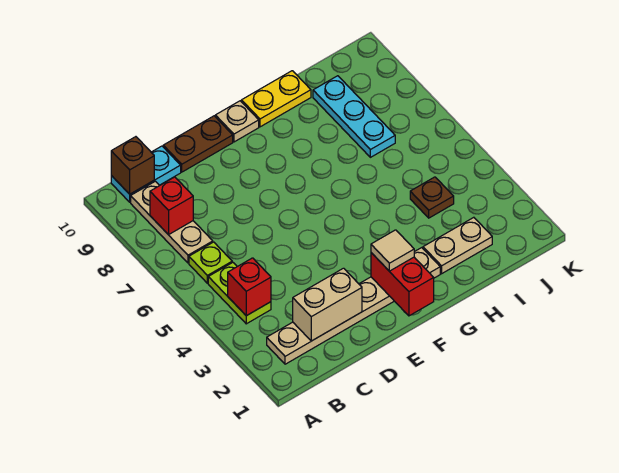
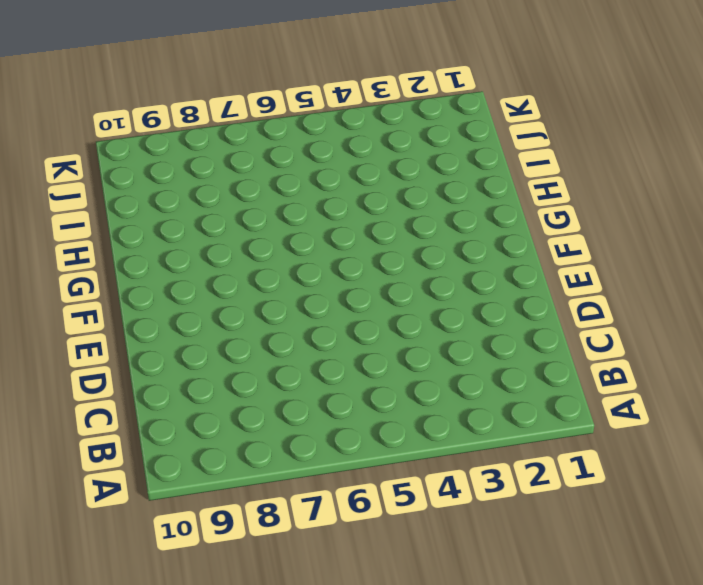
none -> tan plate B2:G2 level 1
none -> lime plate B4:B5 level 1
none -> lime plate B6 level 1

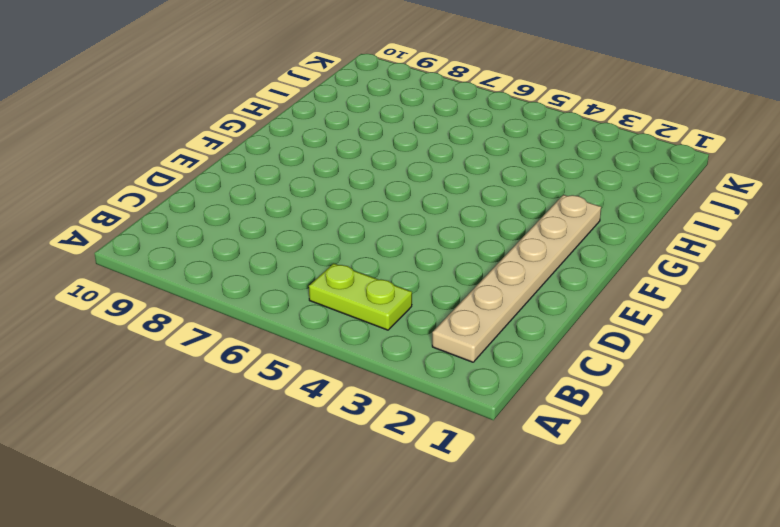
none -> lime plate B6 level 1
none -> tan plate B7:B9 level 1
none -> cyan plate B10:C10 level 1

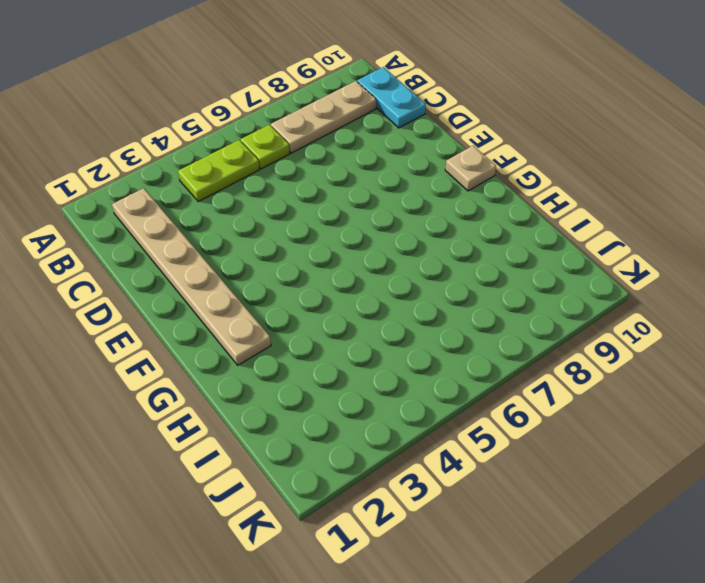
none -> brown plate D10:E10 level 1
none -> yellow plate G10:H10 level 1
none -> tan plate H2:I2 level 1

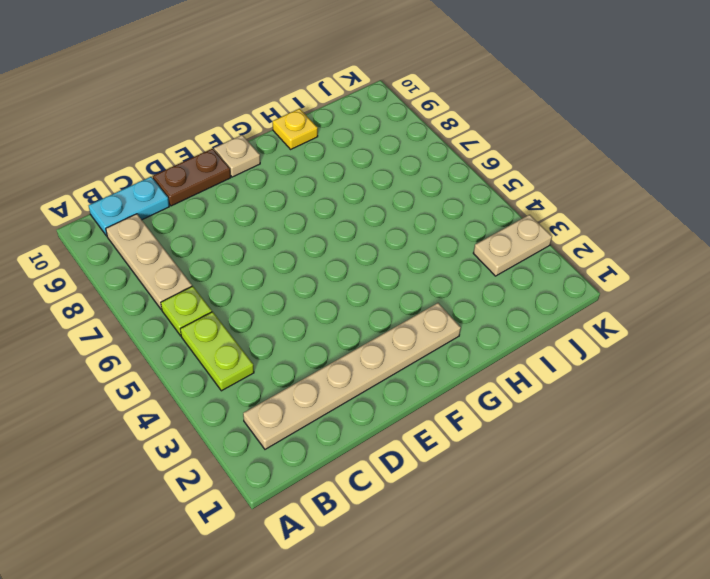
yellow plate H10 level 1 -> yellow plate G10:H10 level 1
tan plate J3:K3 level 1 -> tan plate H2:I2 level 1
none -> brown plate I4 level 1
none -> cyan plate I7:I9 level 1
none -> red brick B4 level 2

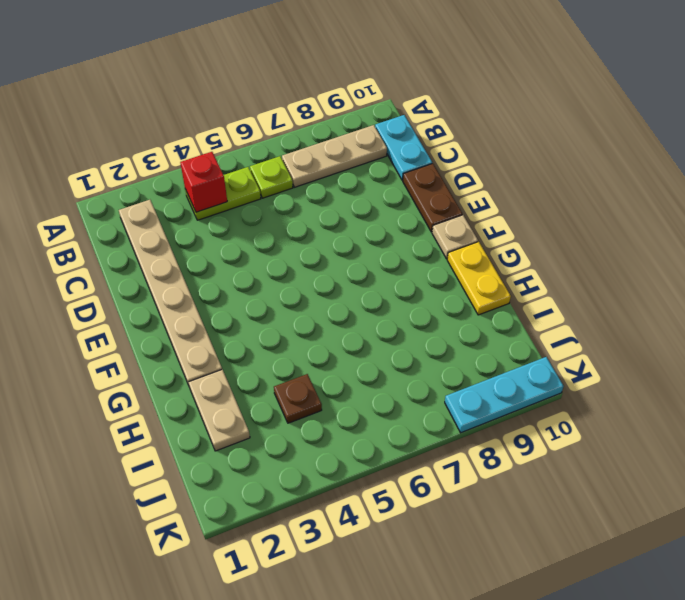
cyan plate K8:K10 level 1 -> cyan plate I7:I9 level 1
none -> red brick B8 level 2
none -> brown brick B10 level 2
none -> tan brick C2:D2 level 2

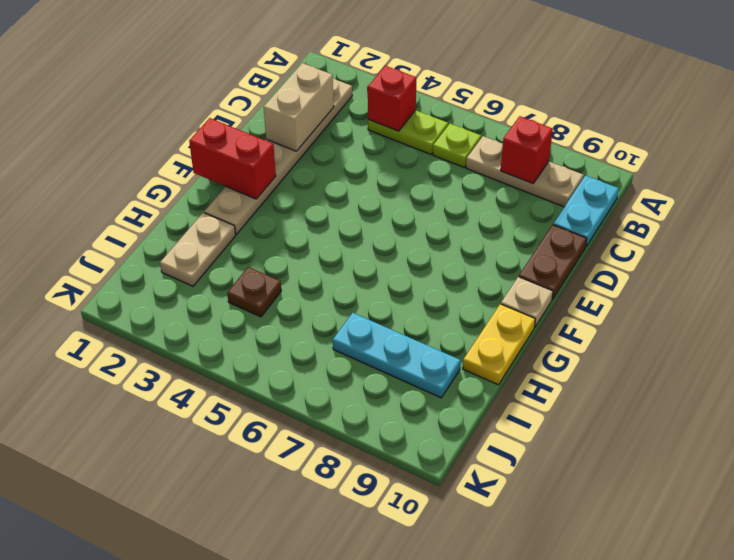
none -> brown brick B10 level 2
none -> tan tile F2 level 3

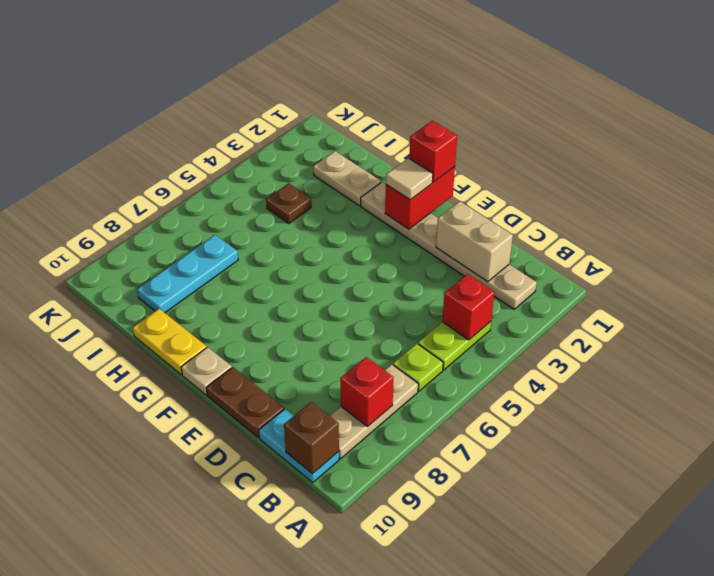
red brick F1 level 3 -> none

